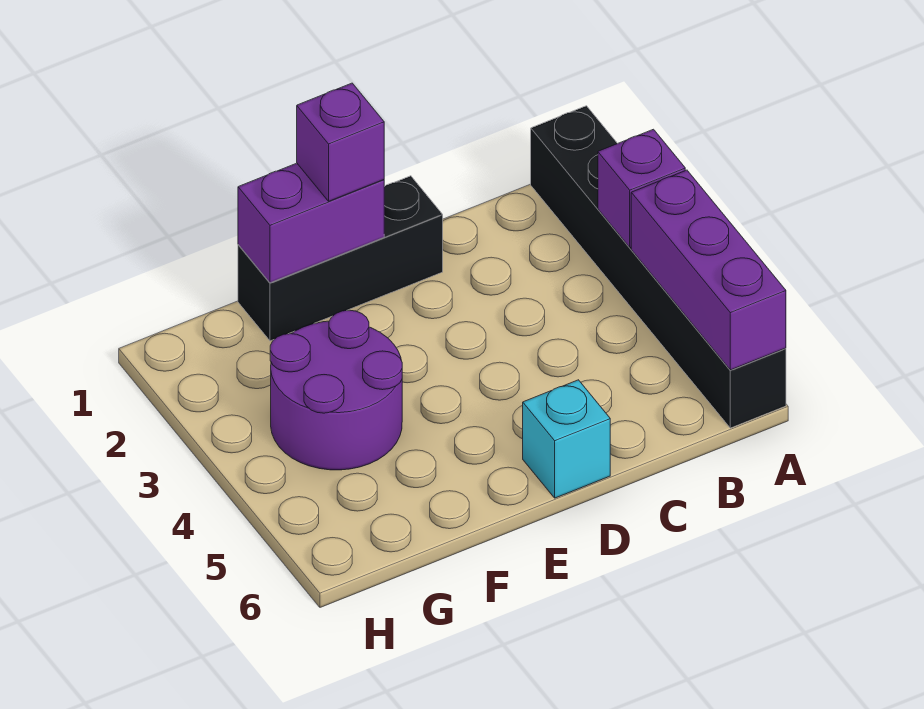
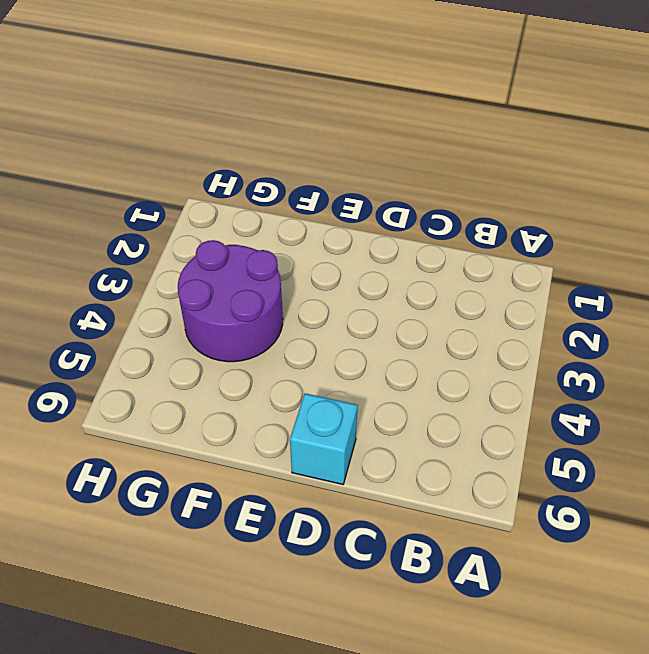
none -> black brick A1:A6 level 1
none -> black brick D1:F1 level 1

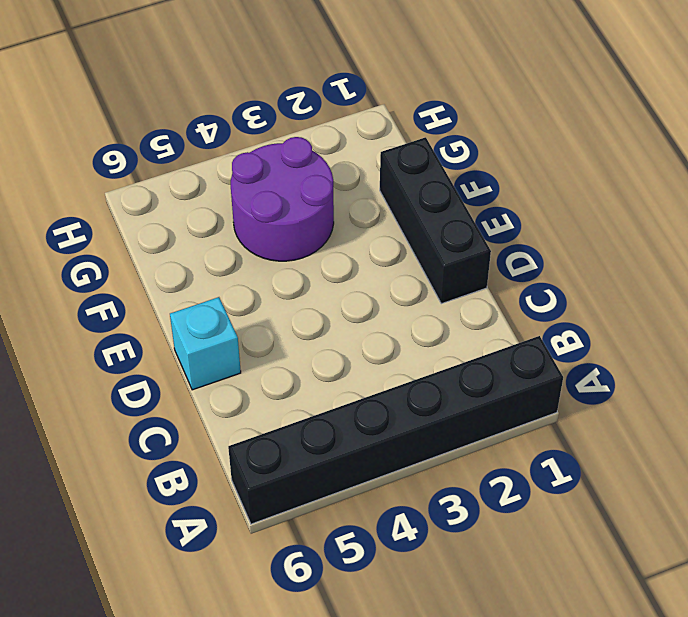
none -> purple brick A3 level 2
none -> purple brick A4:A6 level 2

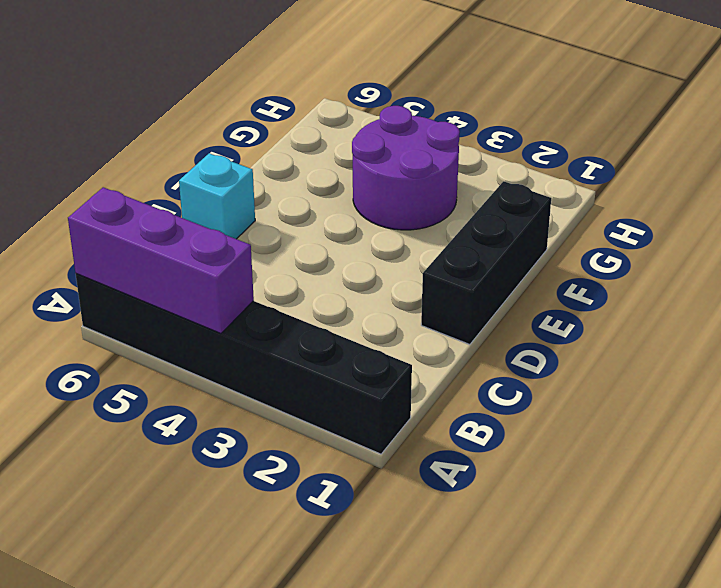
none -> purple brick A3 level 2
none -> purple brick E1:F1 level 2

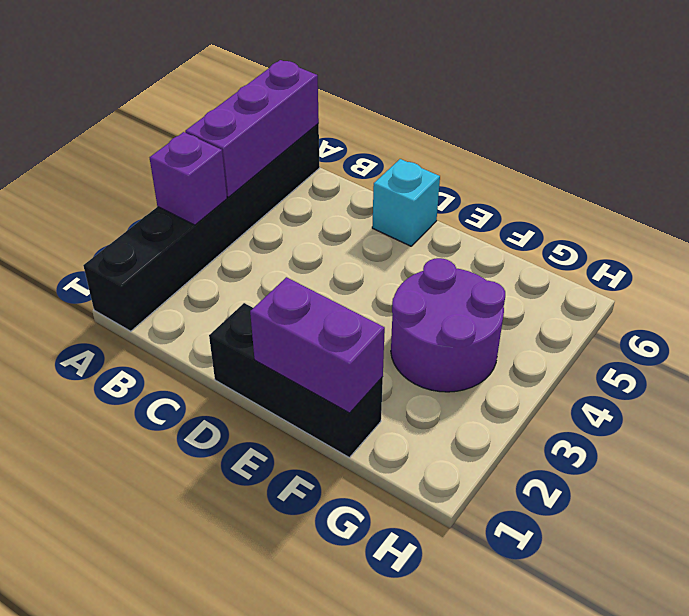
none -> purple brick E1 level 3

